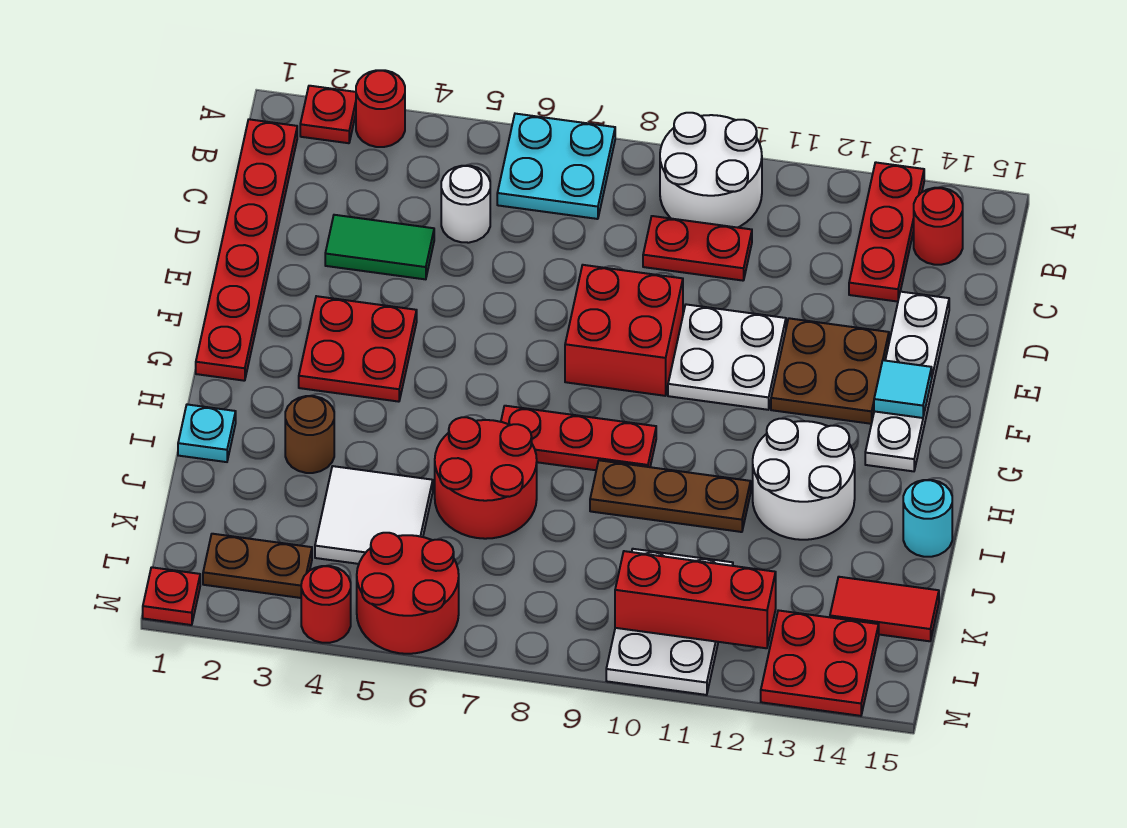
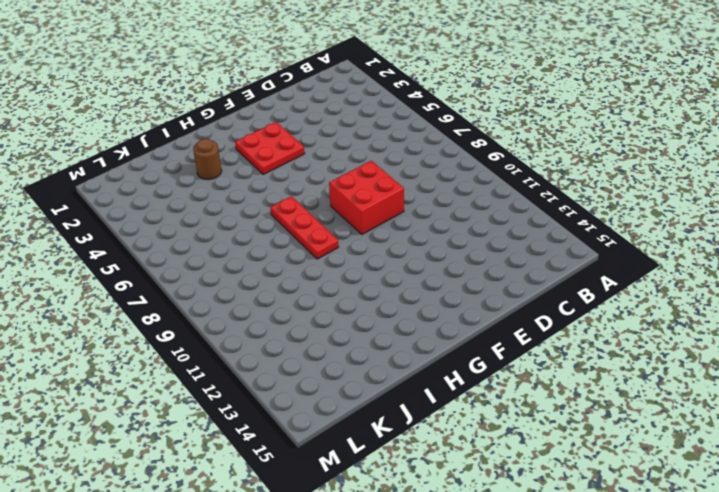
none -> red plate A2 level 1
none -> red round brick A3 level 1
none -> cyan plate A6:B7 level 1
none -> white round brick A9:B10 level 1

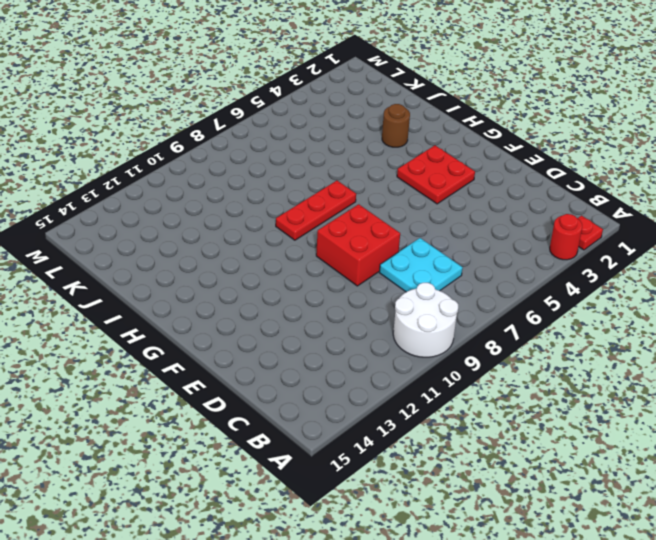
cyan plate C7:D8 level 1 -> cyan plate A6:B7 level 1
none -> red plate A13:C13 level 1
none -> red plate B1:G1 level 1
none -> red round brick B14 level 1
none -> white round brick C5 level 1

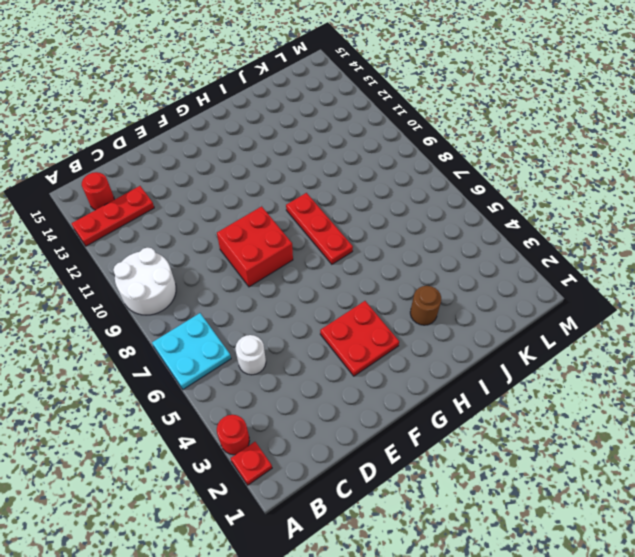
none -> red plate B1:G1 level 1
none -> red plate C9:C10 level 1
none -> green tile D3:D4 level 1
none -> white plate D14:G14 level 1

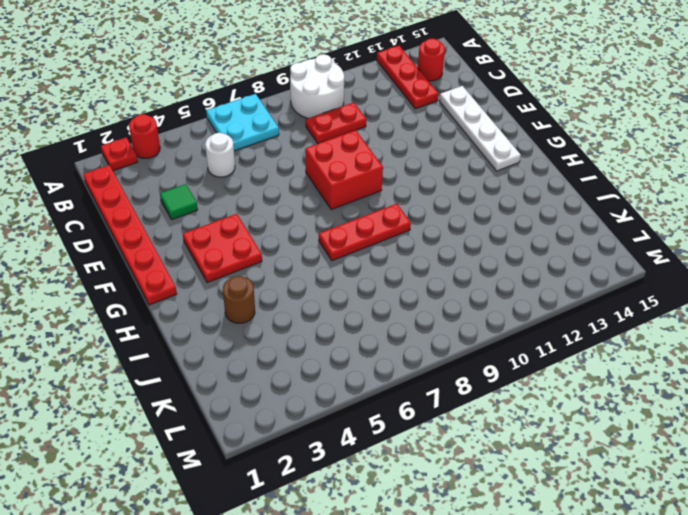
green tile D3 level 1 -> green tile D3:D4 level 1
none -> white plate E10:F11 level 1
none -> brown plate E12:F13 level 1
none -> white round brick H12:I13 level 1
none -> cyan plate I1 level 1

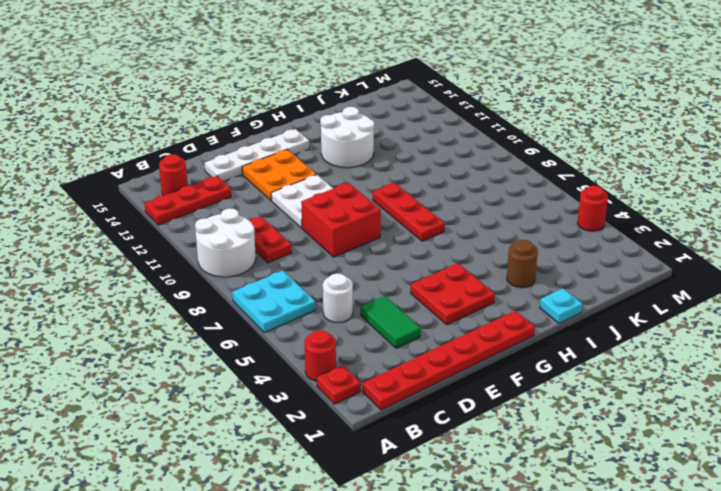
orange plate E12:F13 level 1 -> brown plate E12:F13 level 1
none -> red round brick I6:J7 level 1
none -> brown plate I9:I11 level 1
none -> cyan round brick I15 level 1
none -> white tile J4:K5 level 1

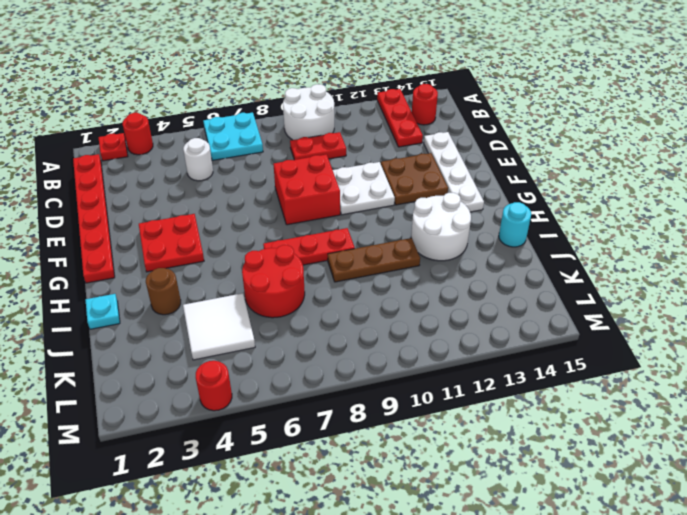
none -> green tile D3:D4 level 1
none -> white plate K10:M11 level 1
none -> red tile K14:K15 level 1
none -> brown plate L2:L3 level 1

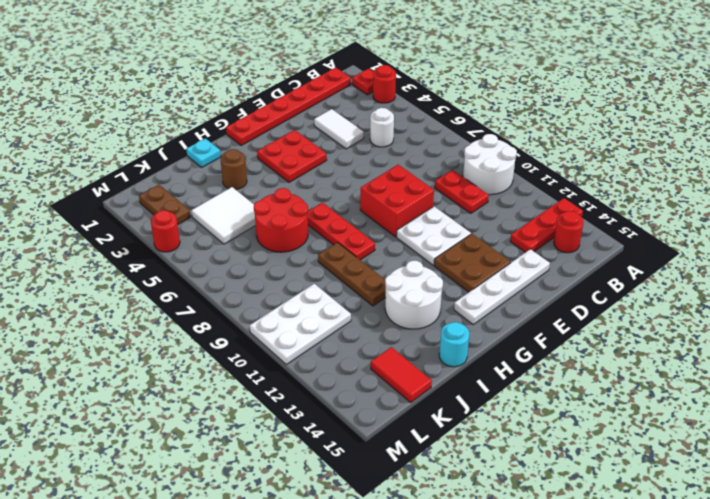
white tile D3:D4 level 1 -> green tile D3:D4 level 1
none -> cyan plate A6:B7 level 1
none -> red round brick L5:M6 level 1
none -> red plate L13:M14 level 1
none -> red plate M1 level 1

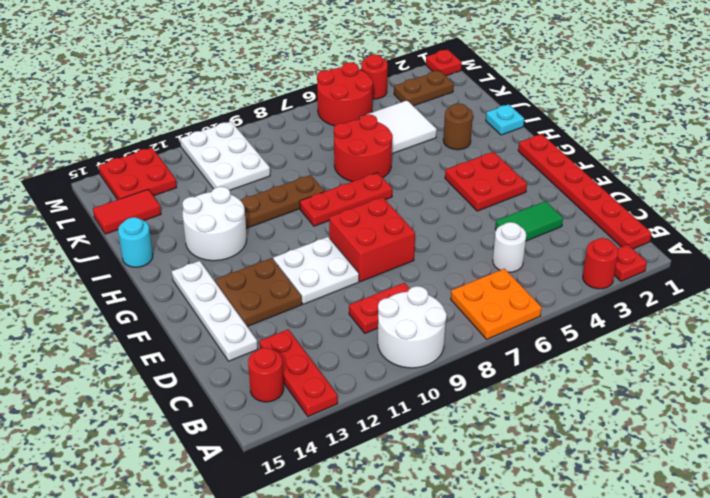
orange plate A6:B7 level 1 -> cyan plate A6:B7 level 1
none -> cyan tile F14 level 2
none -> red brick L10:L12 level 2

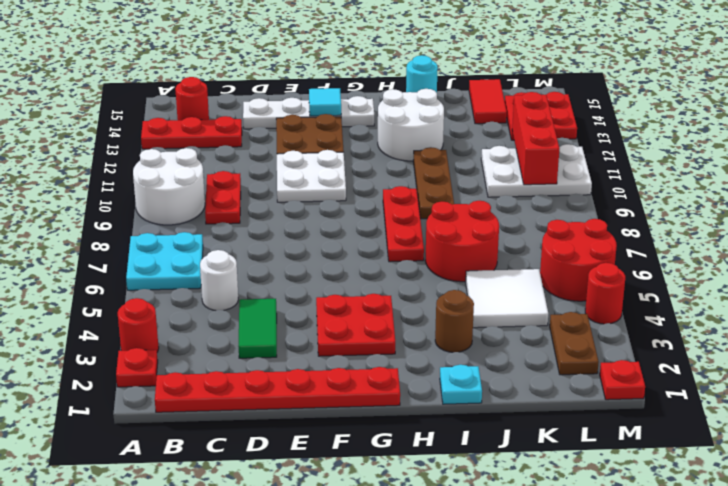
none -> red brick E8:F9 level 1

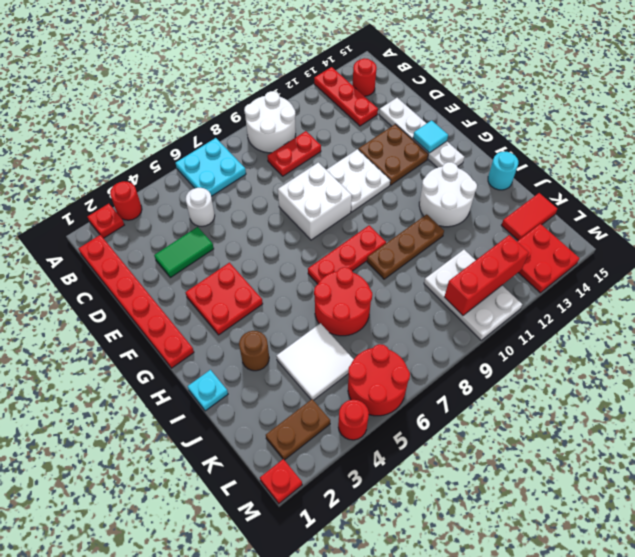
white brick E8:F9 level 1 -> red brick E8:F9 level 1

